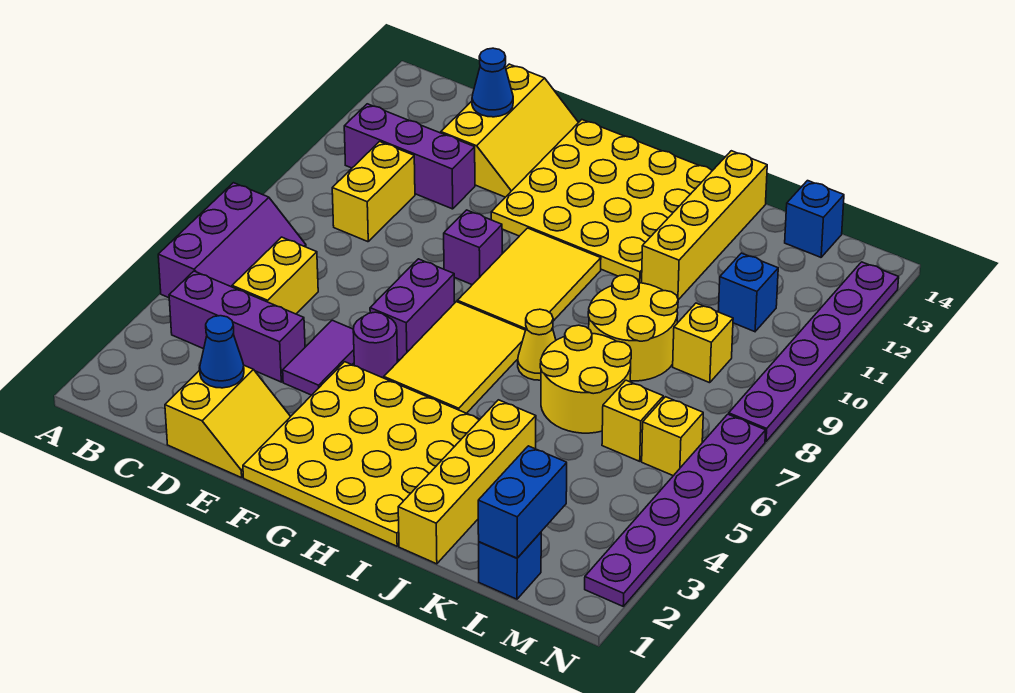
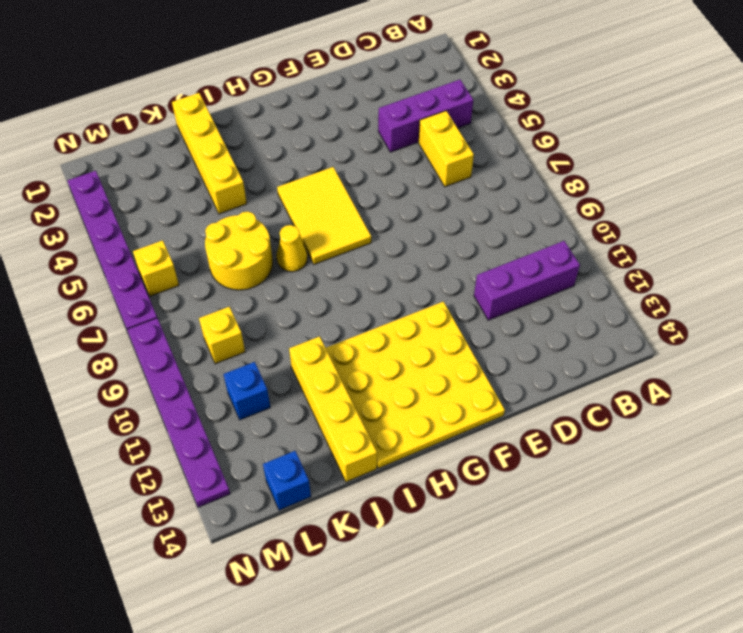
none -> purple slope A5:B7 level 1 top A
none -> yellow brick C9:C10 level 1
none -> yellow slope D1:E2 level 1 top D
none -> yellow slope D12:E14 level 1 top D

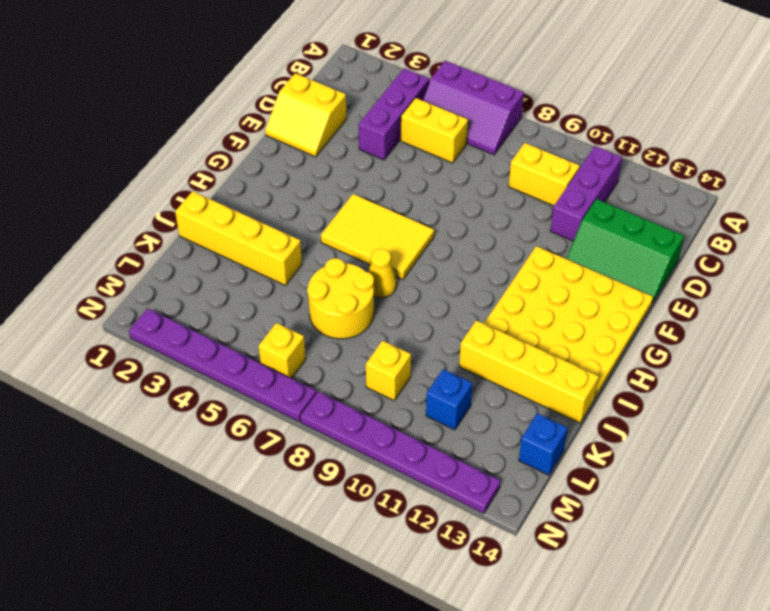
green slope D12:E14 level 1 top D -> yellow slope D12:E14 level 1 top D
none -> purple tile E4:E5 level 1
none -> yellow plate F1:I4 level 1
none -> purple round brick F5 level 1
none -> purple brick F6:F7 level 1

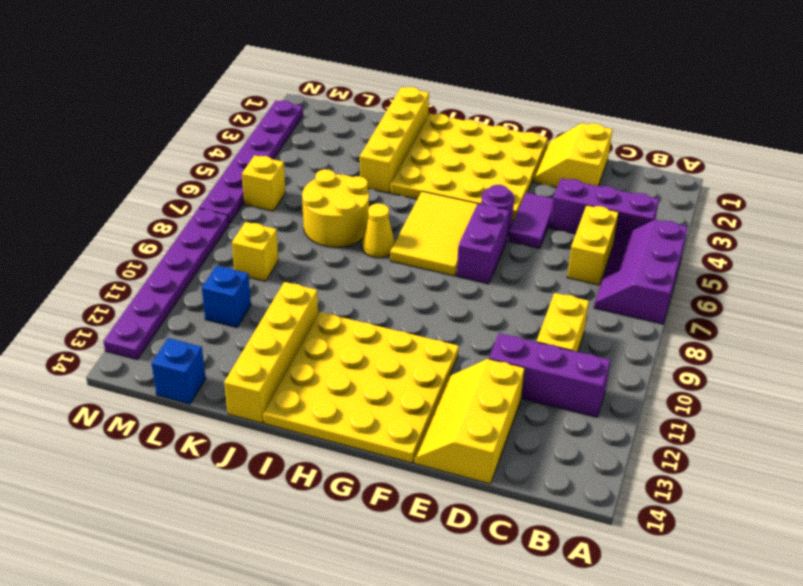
none -> purple brick F9 level 1
none -> yellow tile G8:H10 level 1
none -> yellow round brick J8:K9 level 1
none -> blue brick L1 level 1

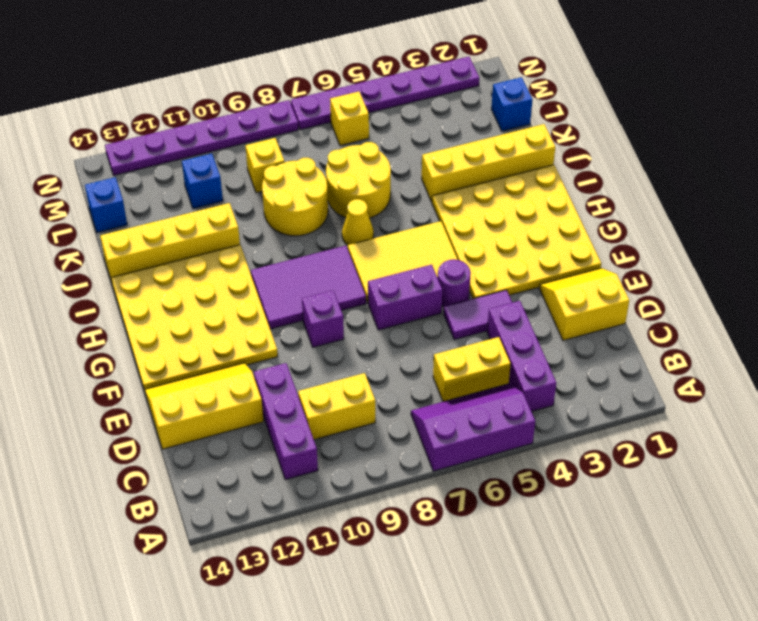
purple tile G8:H10 level 1 -> yellow tile G8:H10 level 1
none -> yellow brick L6 level 1
none -> blue cone D2 level 2
none -> blue cone D13 level 2
none -> blue brick L1:L2 level 2

